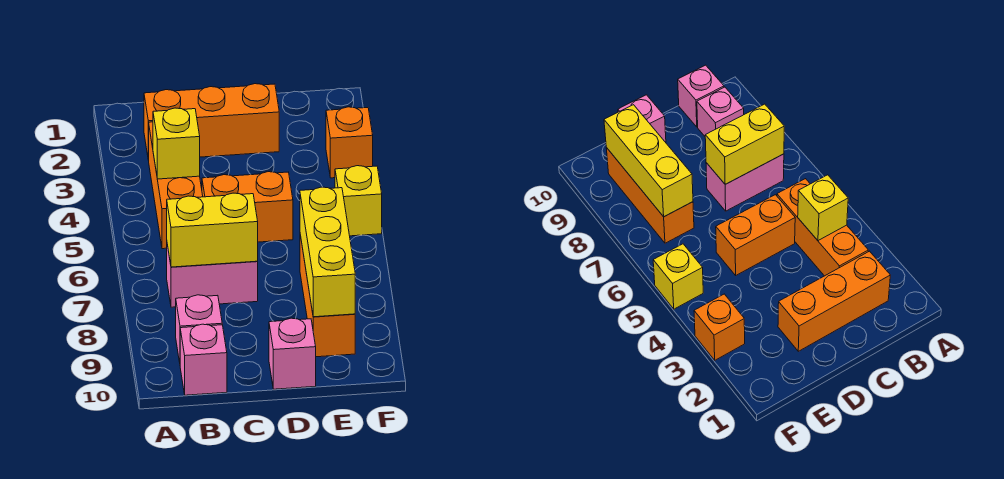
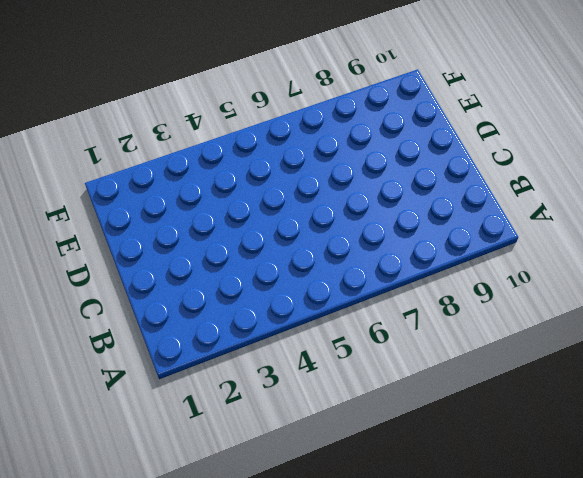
none -> orange brick B2:D2 level 1
none -> orange brick B3:B5 level 1
none -> pink brick B7:C7 level 1

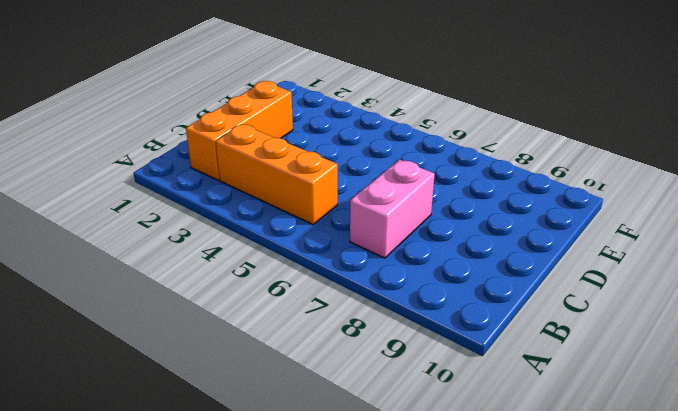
none -> pink brick B9 level 1
none -> pink brick B10 level 1
none -> orange brick C5:D5 level 1

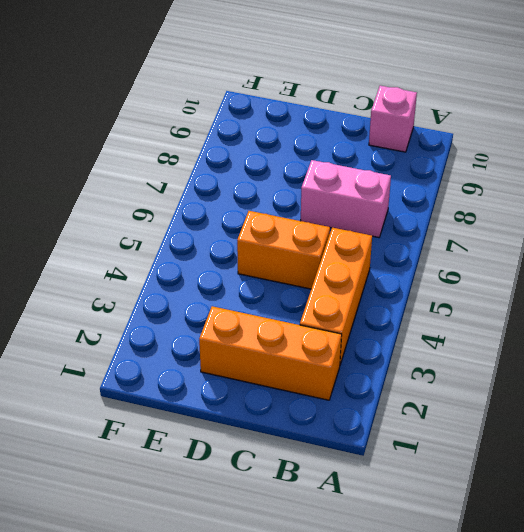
none -> pink brick B9 level 1
none -> pink brick D10 level 1
none -> orange brick E7:E9 level 1

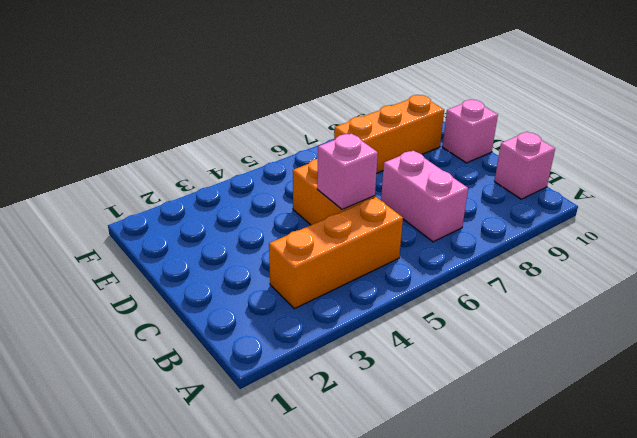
pink brick C5 level 2 -> pink brick B9 level 1
none -> orange brick B2:D2 level 1
none -> orange brick F3 level 1
none -> yellow brick F5 level 1

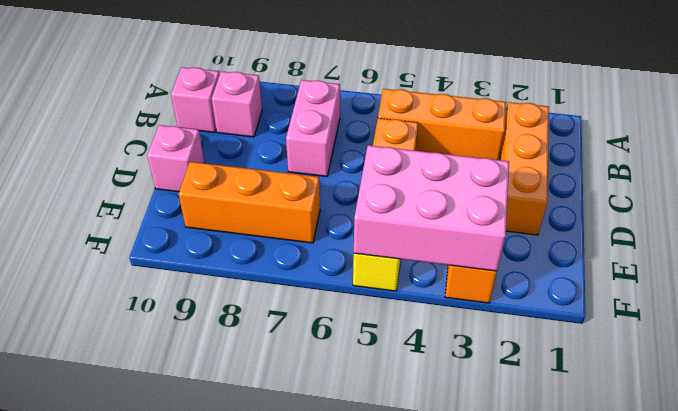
pink brick E3:F5 level 2 -> none
none -> yellow brick B4 level 2
none -> yellow brick B7:C7 level 2
none -> yellow brick E7:E9 level 2

